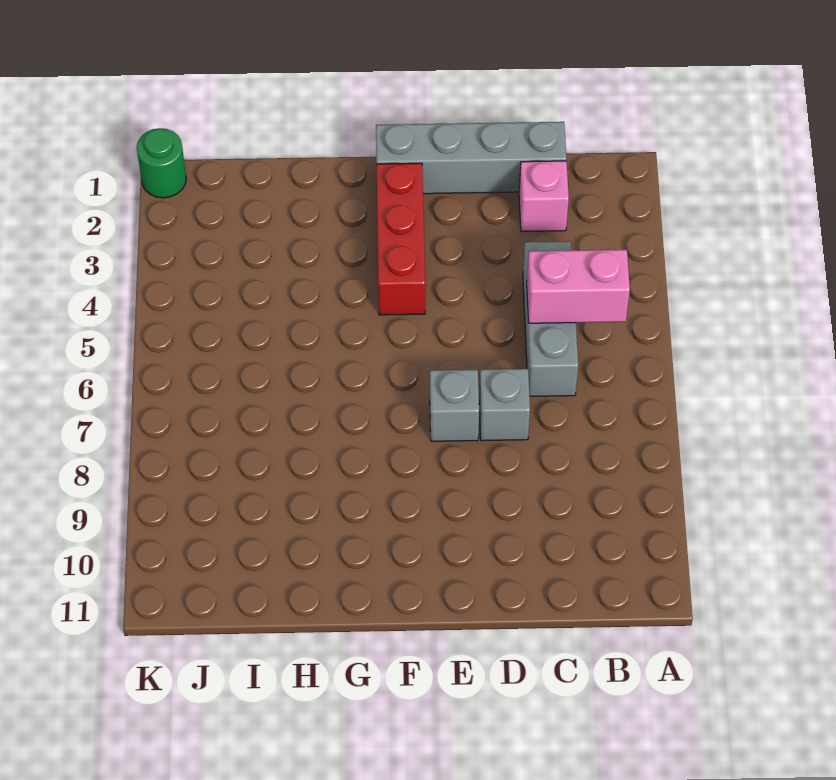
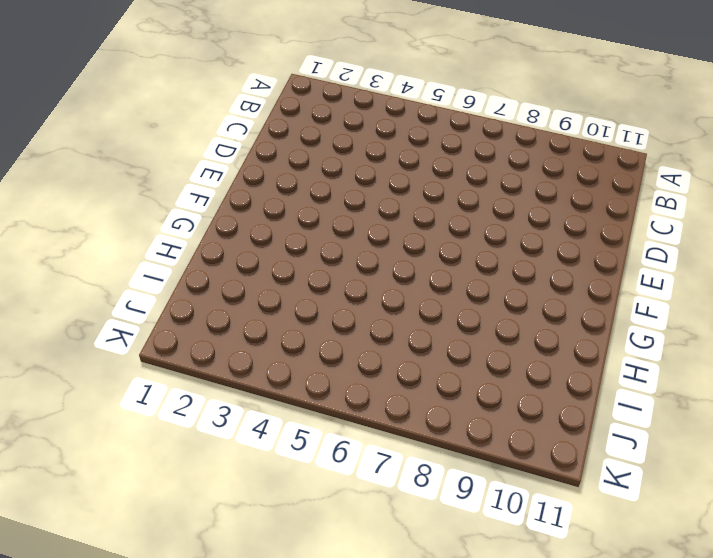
none -> grey brick C1:F1 level 1
none -> pink brick C2 level 1

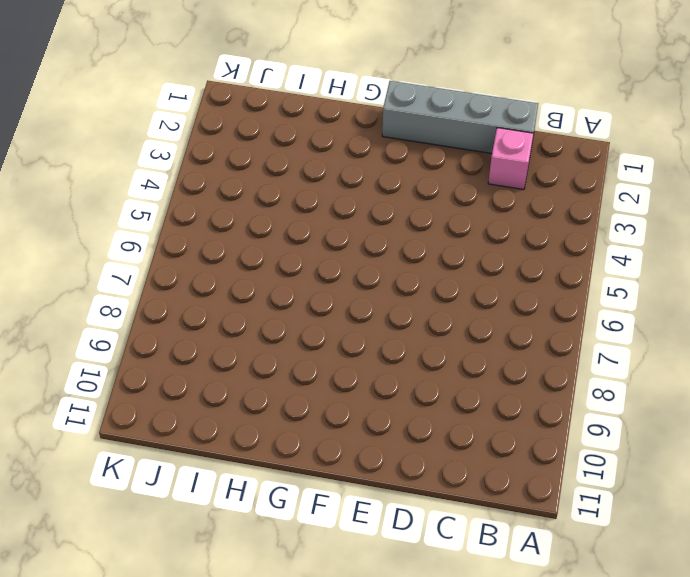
none -> grey brick C4:C6 level 1
none -> grey brick D7 level 1

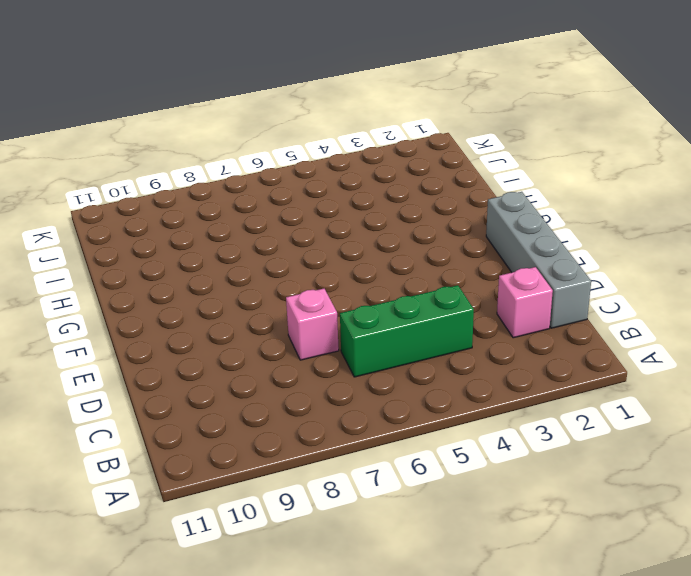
green brick C4:C6 level 1 -> grey brick C4:C6 level 1
pink brick D7 level 1 -> grey brick D7 level 1
none -> grey brick E7 level 1
none -> red brick F2:F4 level 1

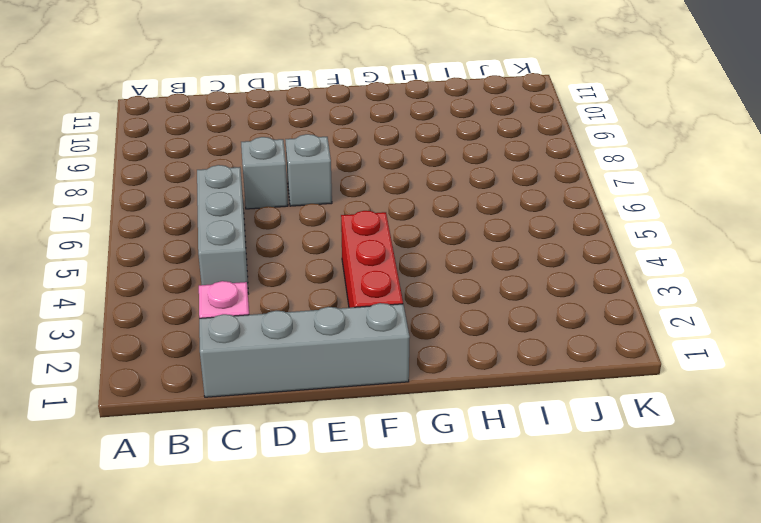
none -> green round brick K1 level 1
none -> pink brick B5:C5 level 2

